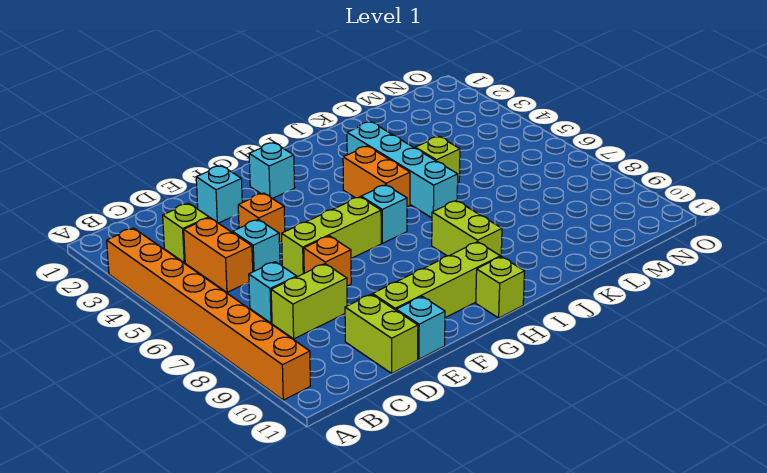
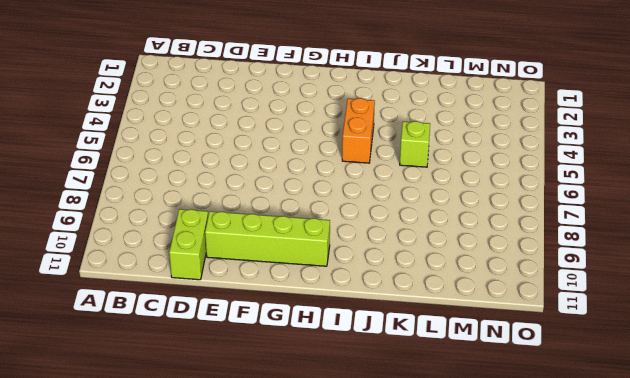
none -> orange brick A3:A10 level 1
none -> lime brick C3 level 1
none -> orange brick C4:C5 level 1

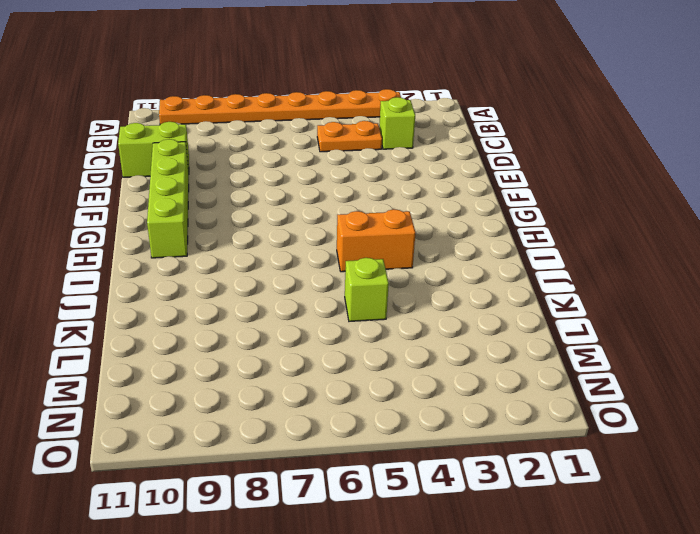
orange plate A3:A10 level 1 -> orange brick A3:A10 level 1
orange plate C4:C5 level 1 -> orange brick C4:C5 level 1
none -> cyan brick C7 level 1
none -> lime brick C8:D8 level 1
none -> cyan brick D5 level 1

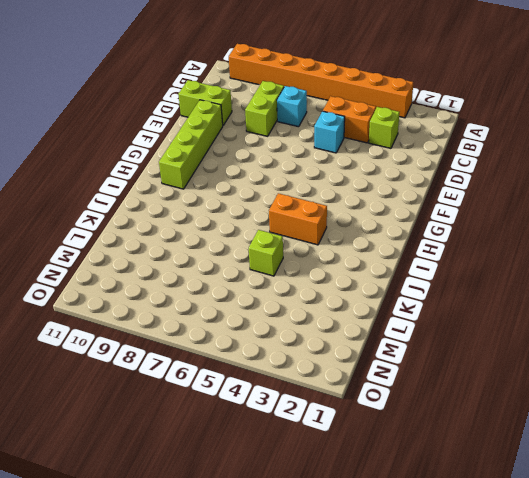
none -> cyan brick E2 level 1
none -> orange brick E4 level 1
none -> lime brick E6:G6 level 1

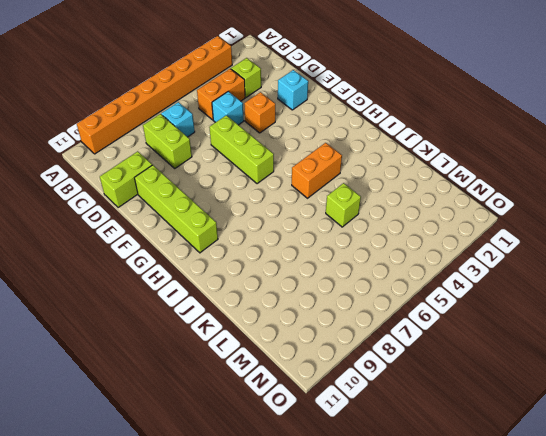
none -> orange brick E7 level 1
none -> cyan brick E11 level 1
none -> cyan brick G2 level 1

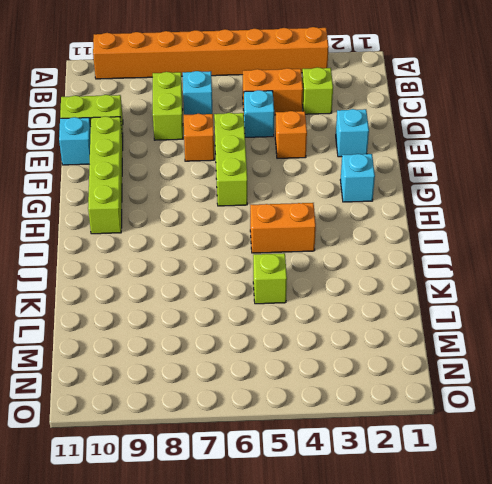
none -> cyan brick H6 level 1
none -> lime brick H11 level 1
none -> lime brick I8:I9 level 1

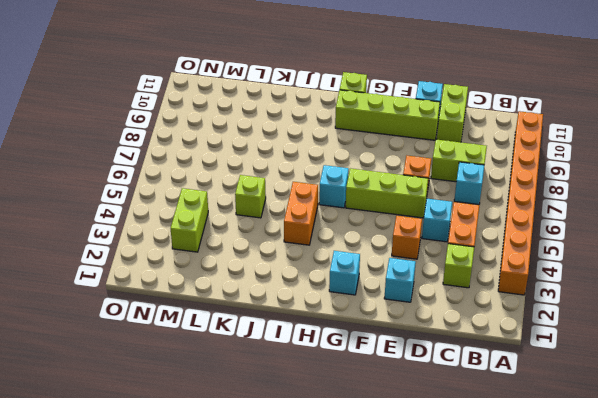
lime brick M3:M4 level 1 -> lime brick I8:I9 level 1
none -> cyan brick J3:J6 level 1

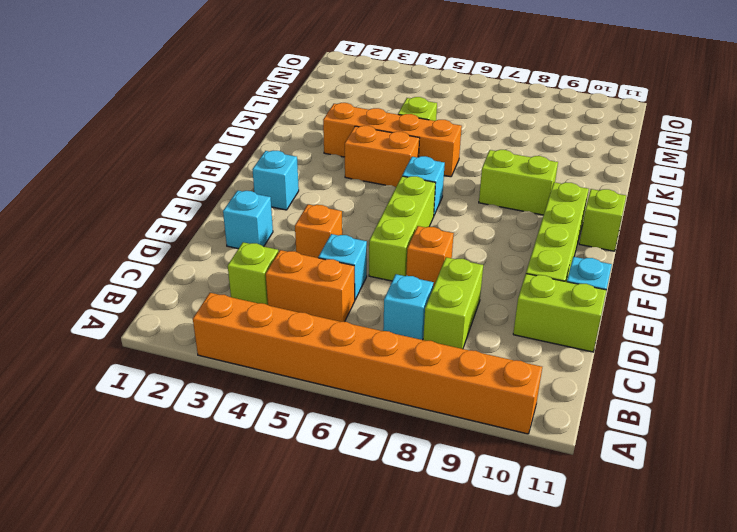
orange brick J3:J6 level 1 -> cyan brick J3:J6 level 1

